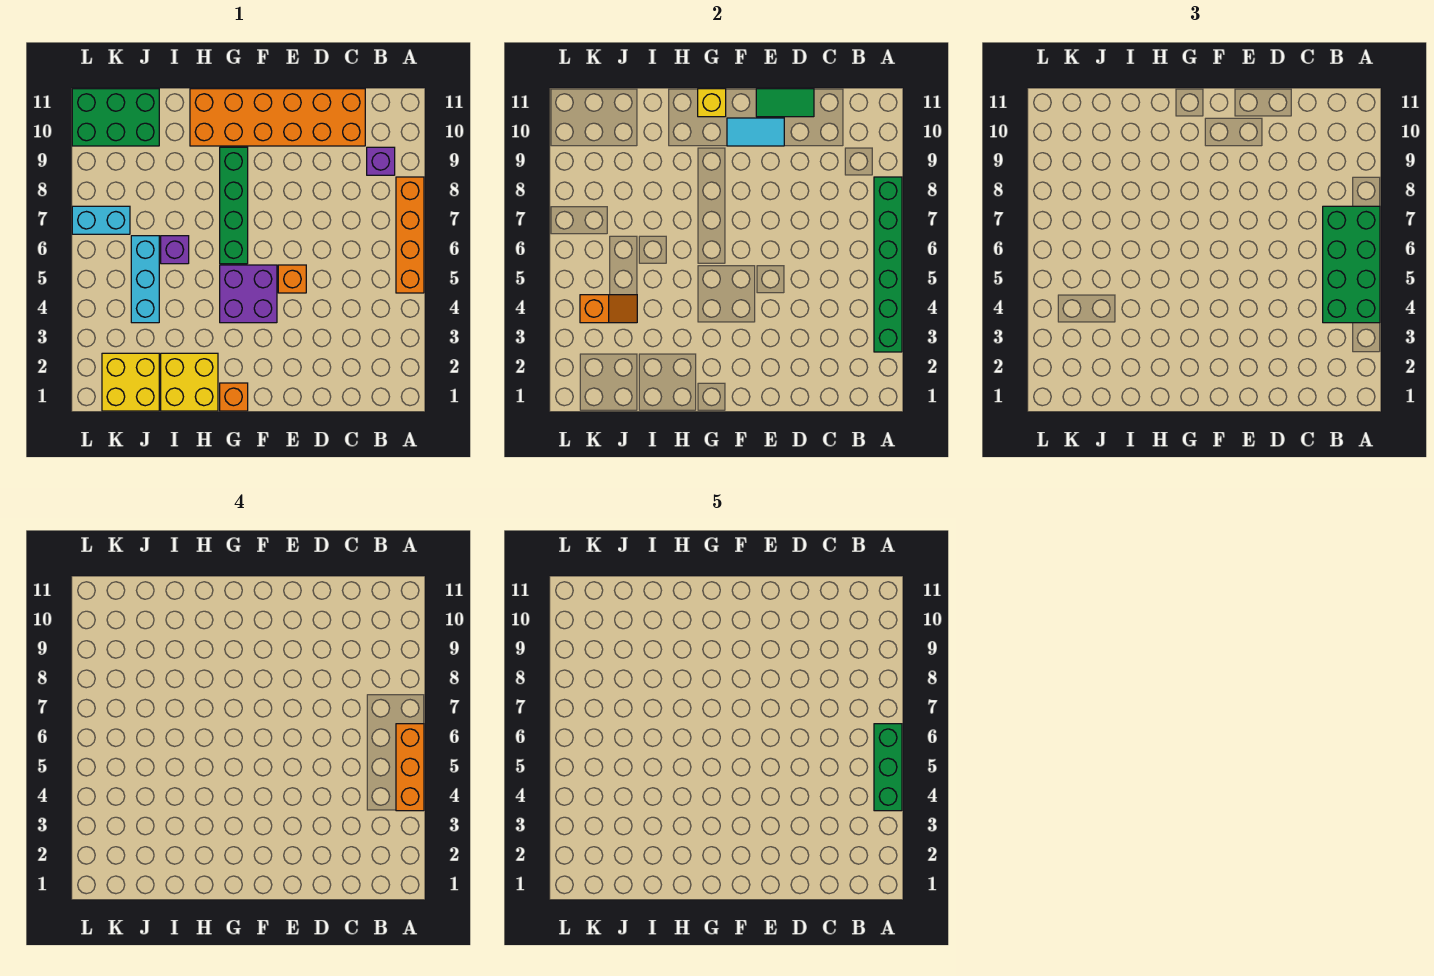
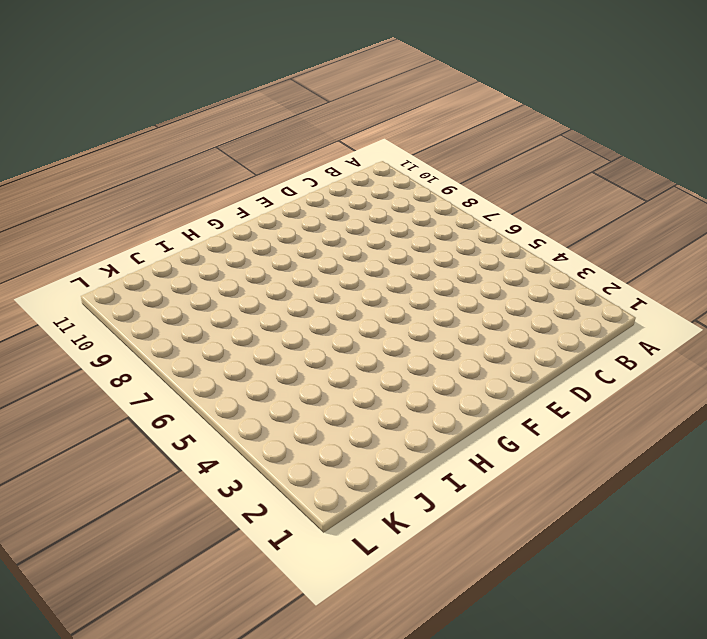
none -> orange brick A5:A8 level 1
none -> purple brick B9 level 1
none -> orange brick C10:H11 level 1

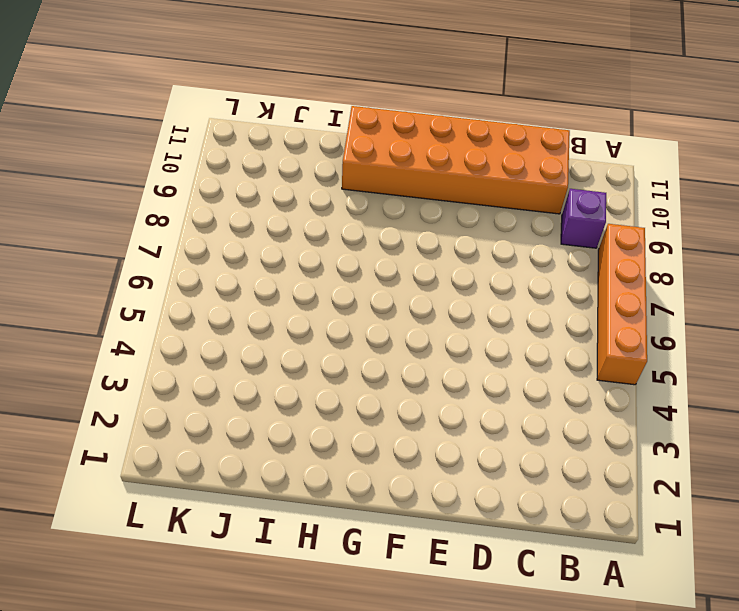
none -> orange brick E5 level 1
none -> purple brick F4:G5 level 1
none -> orange brick G1 level 1

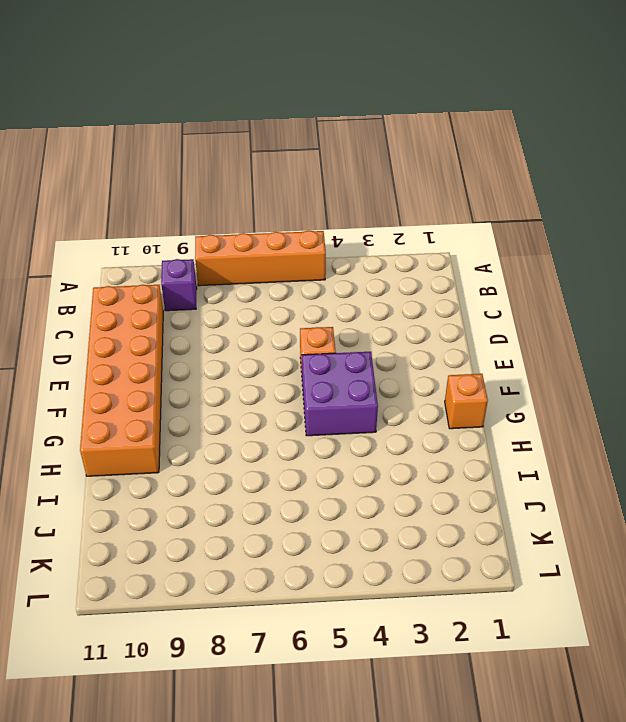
none -> green brick G6:G9 level 1
none -> yellow brick H1:I2 level 1
none -> purple brick I6 level 1

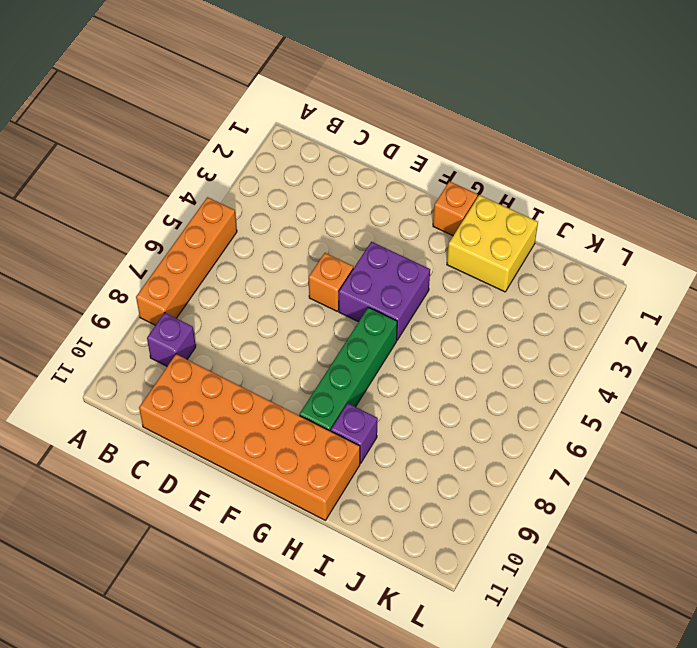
purple brick H9 level 1 -> purple brick I6 level 1
none -> yellow brick J1:K2 level 1
none -> cyan brick J4:J6 level 1
none -> green brick J10:L11 level 1

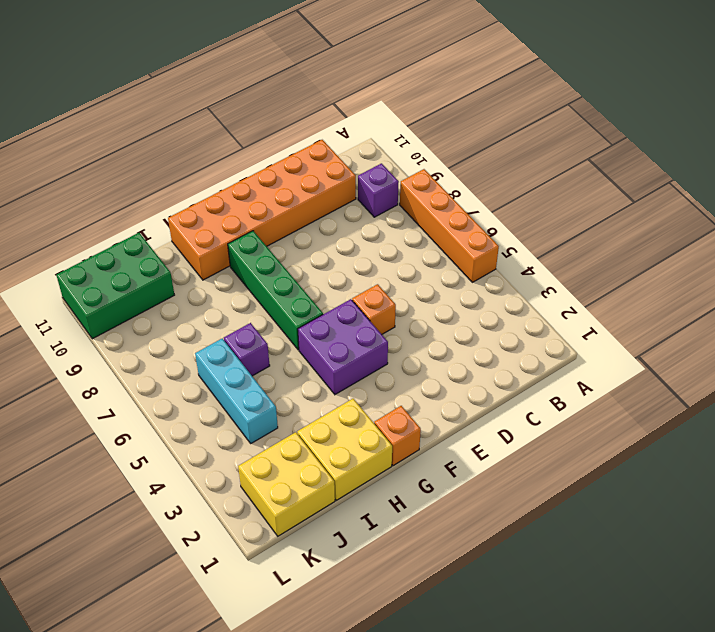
none -> cyan brick K7:L7 level 1
none -> green brick A3:A8 level 2
none -> green tile D11:E11 level 2

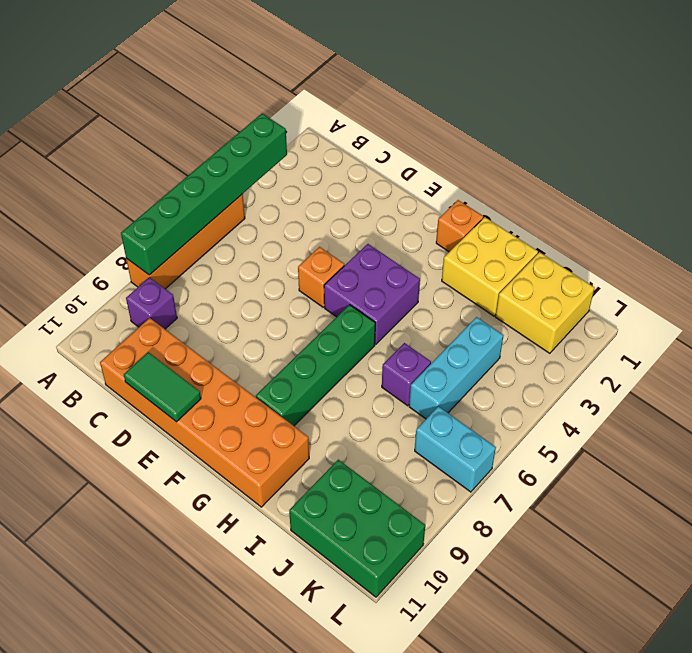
none -> cyan tile E10:F10 level 2
none -> yellow brick G11 level 2
none -> orange slope J4:K4 level 2 top K

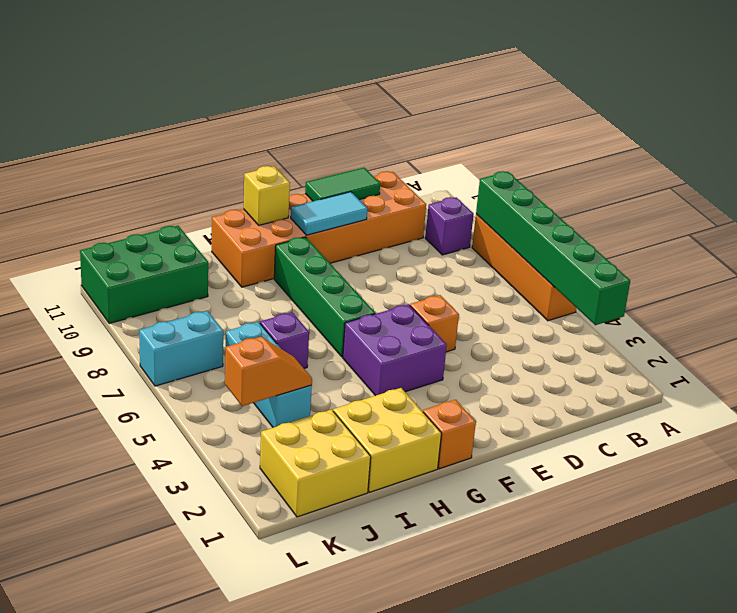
none -> green brick A4:B7 level 3
none -> orange brick A4:A6 level 4
none -> green brick A4:A6 level 5

